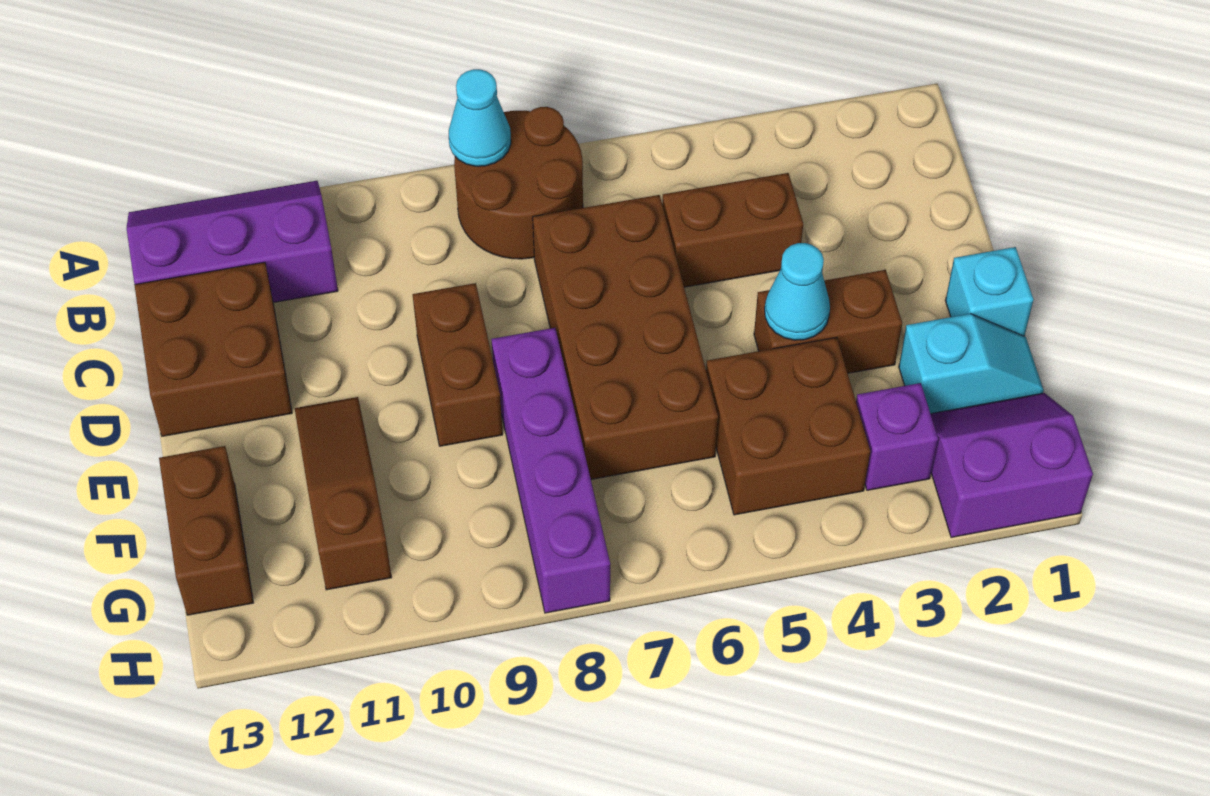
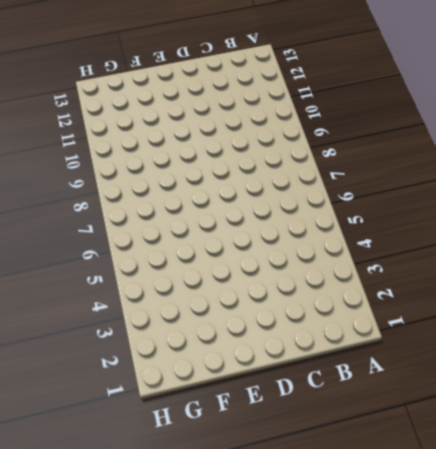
none -> brown round brick A7:B8 level 1
none -> purple slope A11:B13 level 1 top B
none -> brown brick C4:C5 level 1

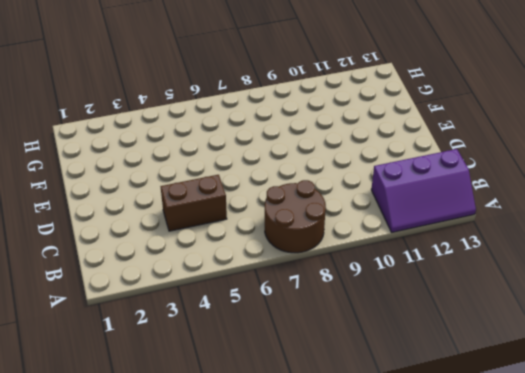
none -> brown brick C6:F7 level 1
none -> brown brick C12:D13 level 1
none -> brown brick D9:E9 level 1

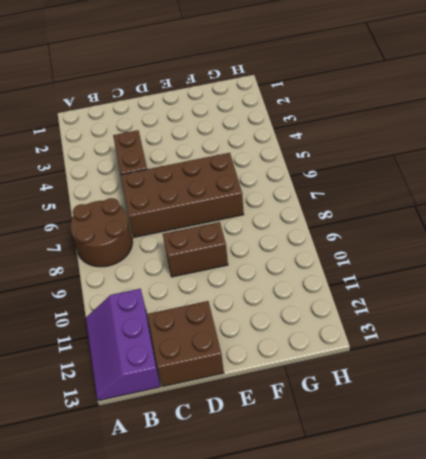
none -> cyan brick E1 level 1
none -> brown brick E3:E4 level 1
none -> purple brick E8:H8 level 1

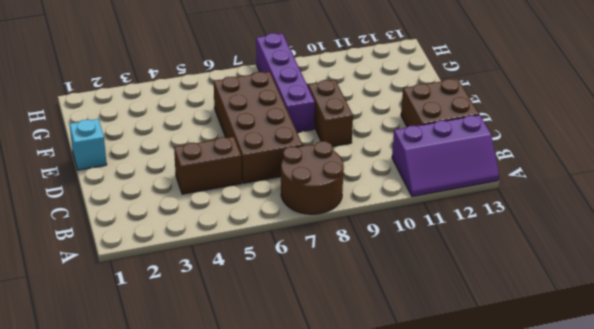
none -> brown brick E3:E4 level 1
none -> brown slope E11:G11 level 1 top G
none -> cyan slope F1:F2 level 1 top 2

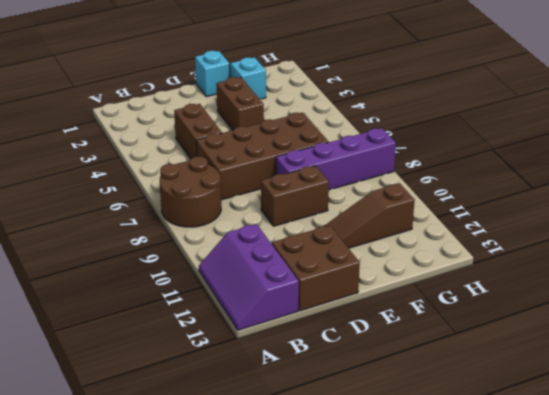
none -> brown brick F4:G5 level 1
none -> brown brick F13:G13 level 1
none -> purple slope G1:H2 level 1 top H

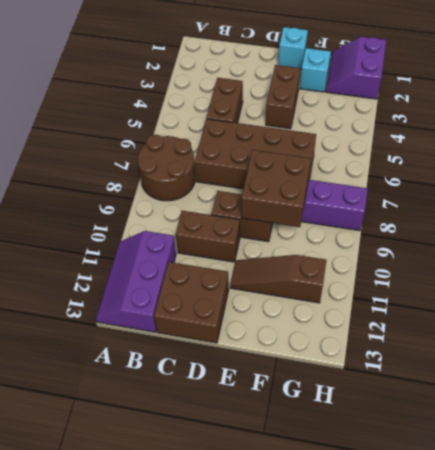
brown brick C10:D10 level 1 -> brown brick F13:G13 level 1
brown brick E8:F9 level 2 -> brown brick F4:G5 level 1
none -> purple brick G3 level 1
none -> cyan cone A8 level 2
none -> cyan cone E4 level 2

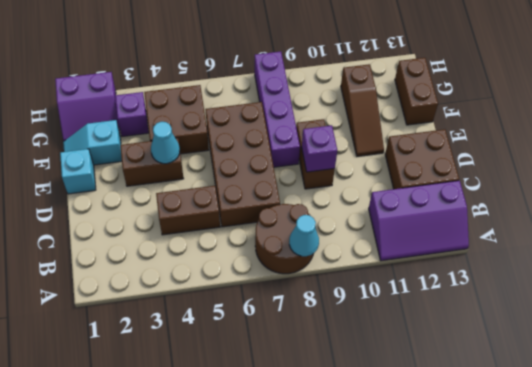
purple brick D9 level 2 -> none

